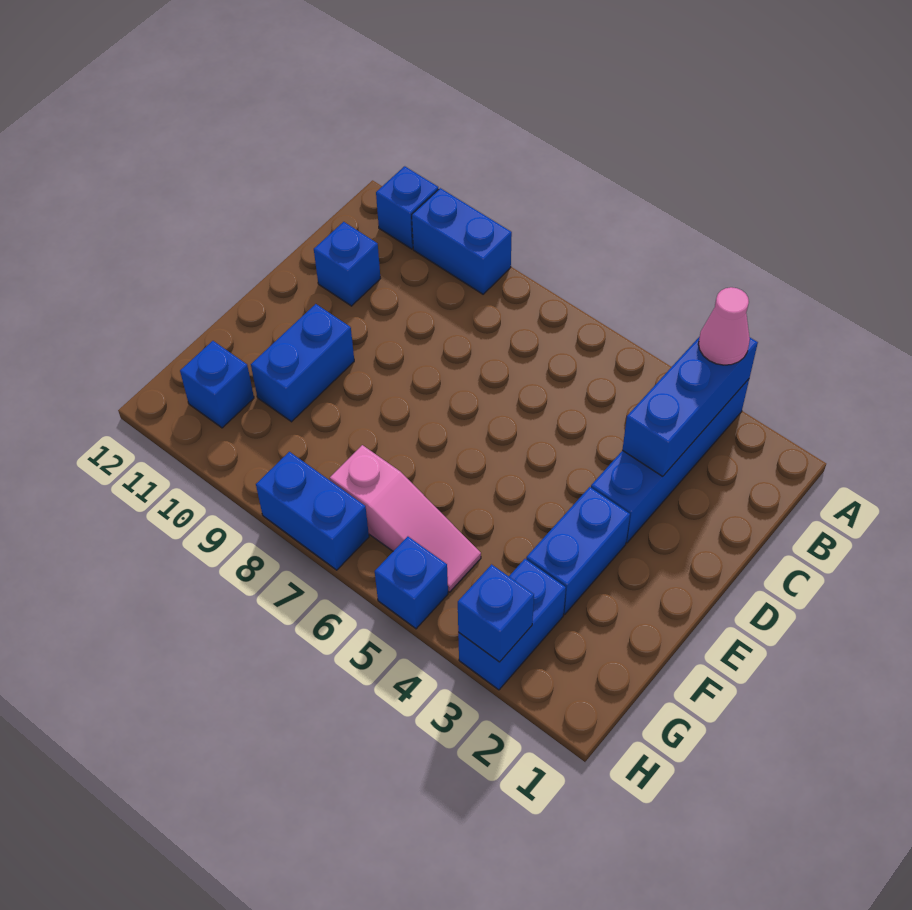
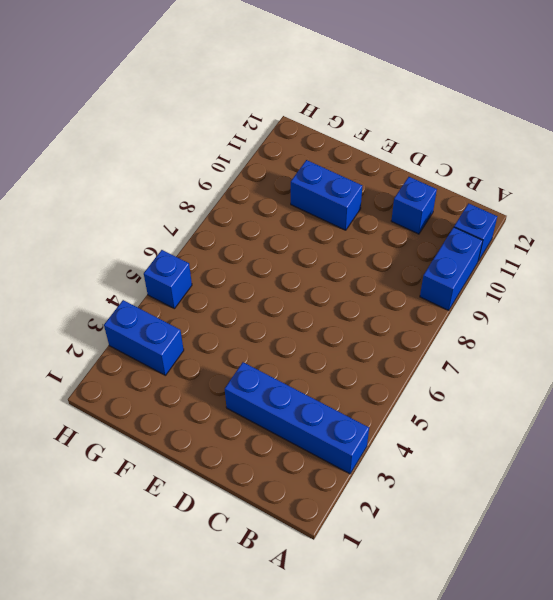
none -> blue brick E3:F3 level 1
none -> pink slope G5:G7 level 1 top 7
none -> blue brick G11 level 1

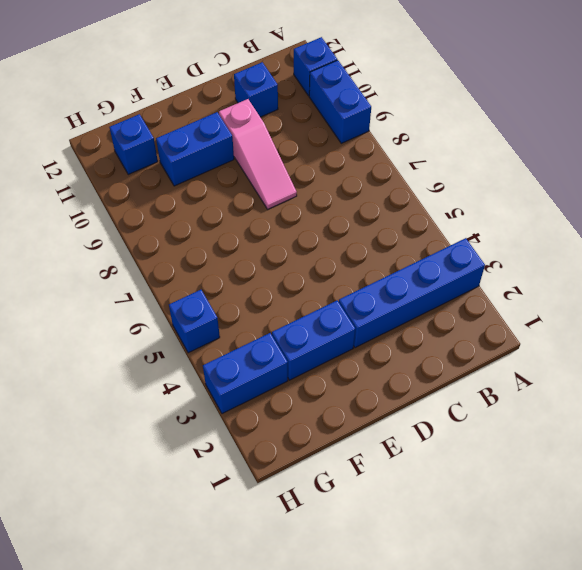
pink slope D8:D10 level 1 top 10 -> pink slope G5:G7 level 1 top 7
none -> blue brick H7:H8 level 1
none -> blue brick A3:C3 level 2
none -> blue brick H3 level 2

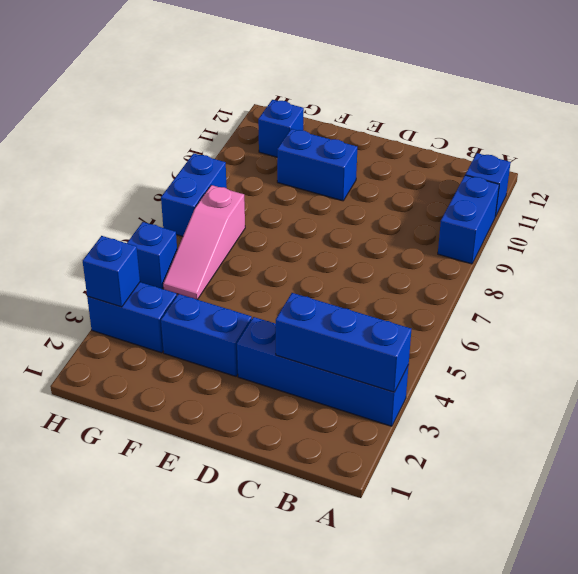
none -> blue brick C11 level 1
none -> pink cone A3 level 3

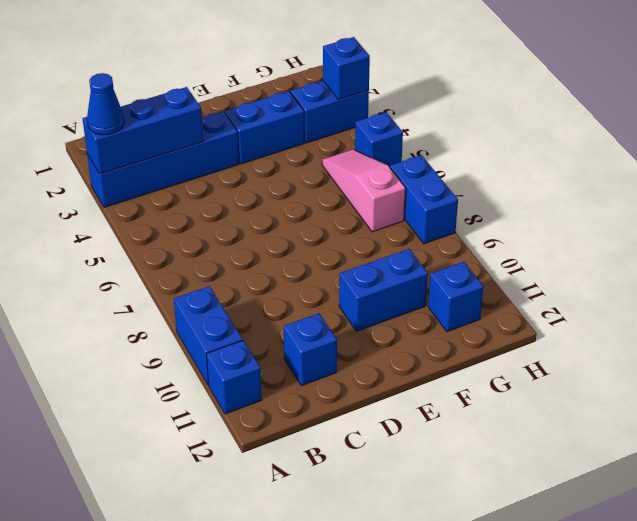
blue cone A3 level 3 -> pink cone A3 level 3

